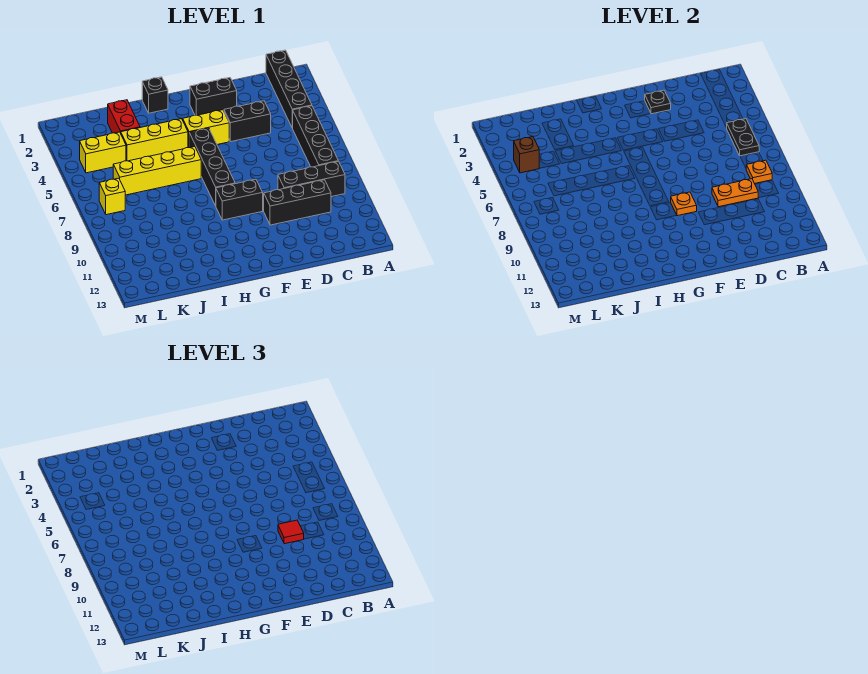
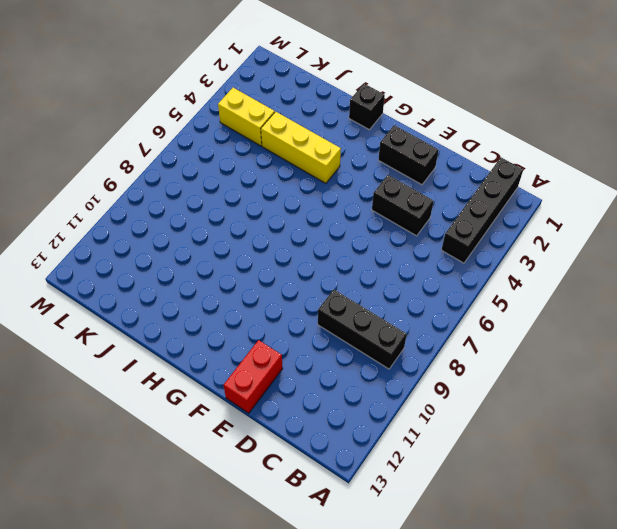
red brick E12:E13 level 1 -> red brick J2:J3 level 1
none -> black brick B5:B8 level 1
none -> black brick C10:E10 level 1
none -> yellow brick F4:G4 level 1

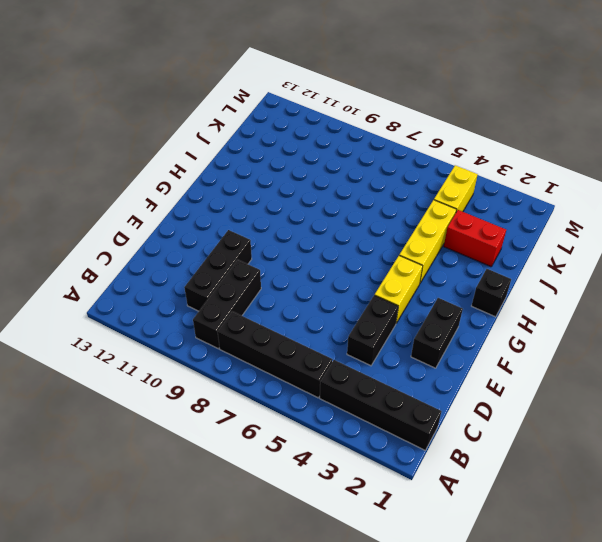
none -> black brick F9:G9 level 1
none -> black brick G5:G8 level 1
none -> yellow brick H6:K6 level 1

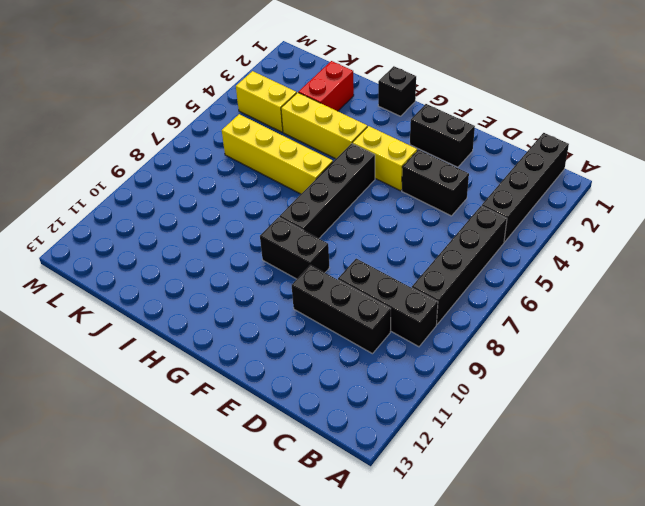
none -> yellow brick L7 level 1
none -> black plate B5:B6 level 2
none -> orange plate B8 level 2

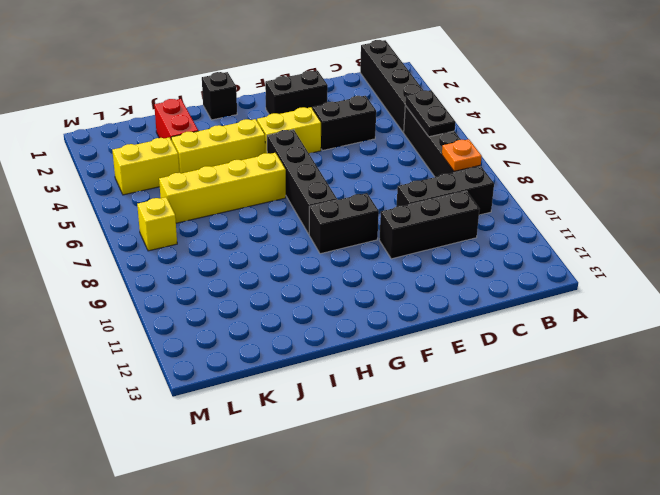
none -> orange plate C9:D9 level 2
none -> black plate E2 level 2
none -> orange plate F9 level 2

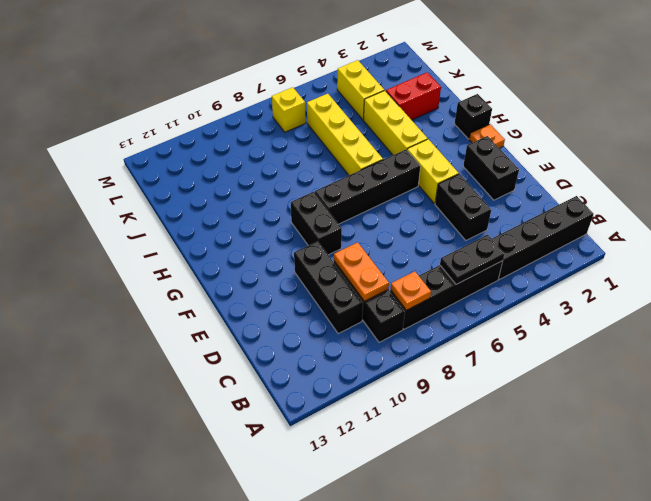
orange plate G1 level 1 -> orange plate F9 level 2
none -> black plate E2 level 2
none -> brown brick L4 level 2
none -> red tile D9 level 3

